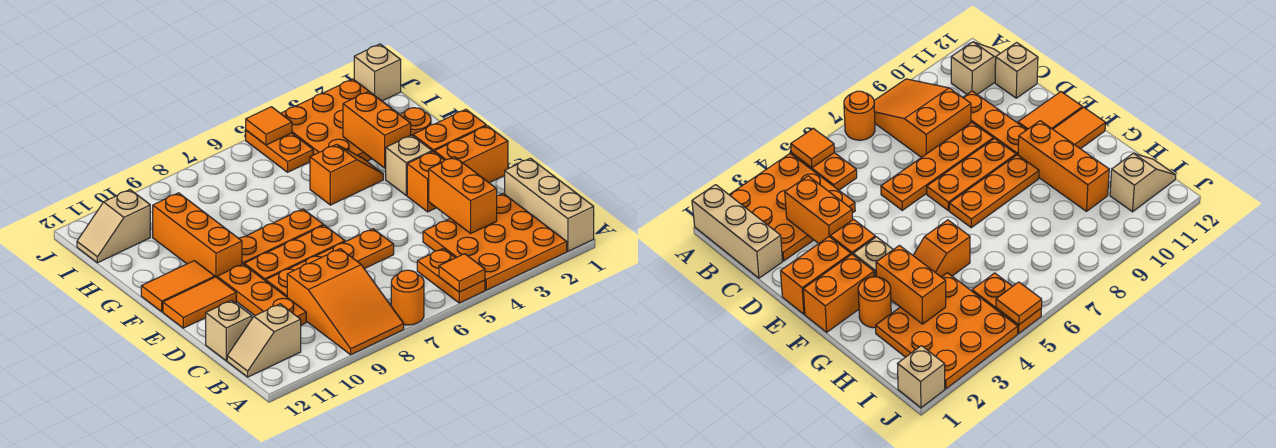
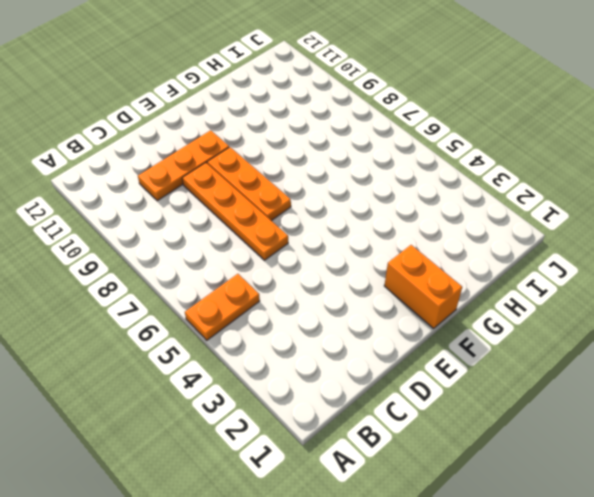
none -> tan brick A1:C1 level 1
none -> orange plate A2:C4 level 1
none -> orange round brick A7 level 1

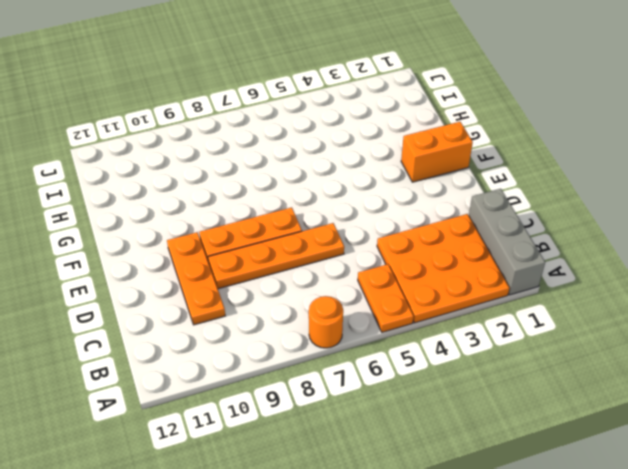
grey brick A1:C1 level 1 -> tan brick A1:C1 level 1
none -> orange slope A8:C9 level 1 top C
none -> tan slope B11:B12 level 1 top 11
none -> tan brick C12 level 1

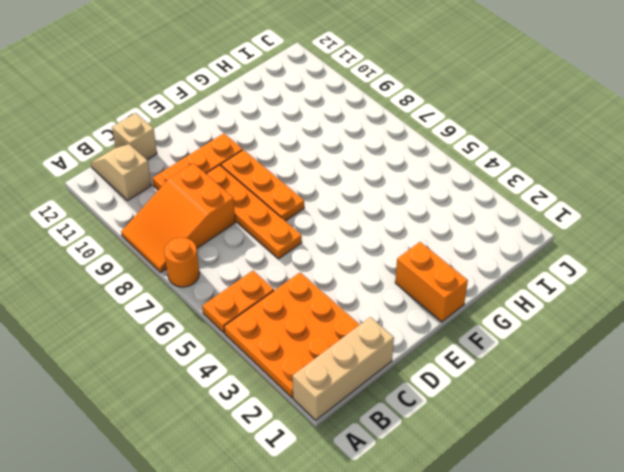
none -> orange brick E1:E2 level 1
none -> orange brick E3 level 1
none -> orange tile E11:E12 level 1

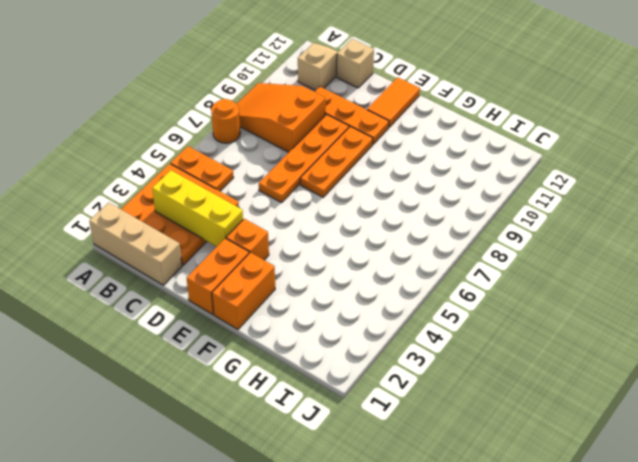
yellow brick B3:D3 level 2 -> orange brick C3:D3 level 2
none -> tan brick F3 level 1
none -> orange plate F7:F9 level 1
none -> orange brick F10:H10 level 1

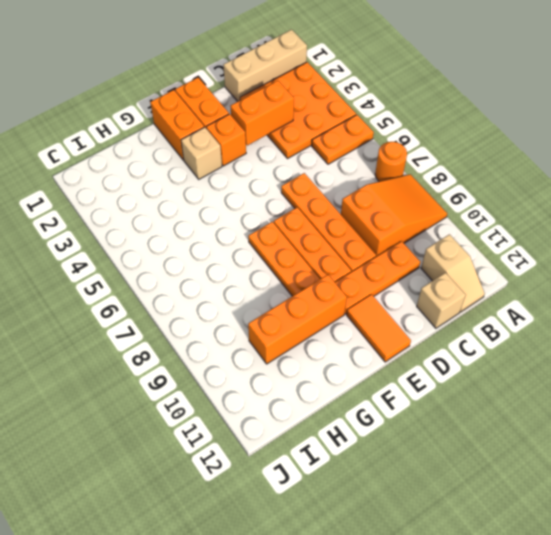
none -> orange tile F11:F12 level 1
none -> orange round brick G2 level 1
none -> orange slope G4:G5 level 1 top 5

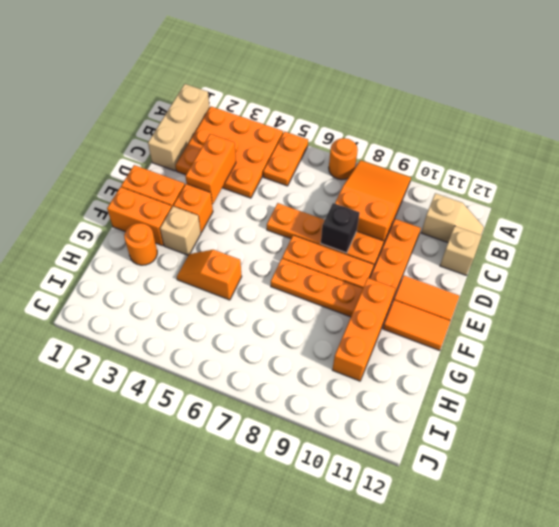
black brick D8 level 2 -> none
none -> orange plate H2:J4 level 1
none -> orange plate I5:J5 level 1
none -> tan slope I11:I12 level 1 top 11

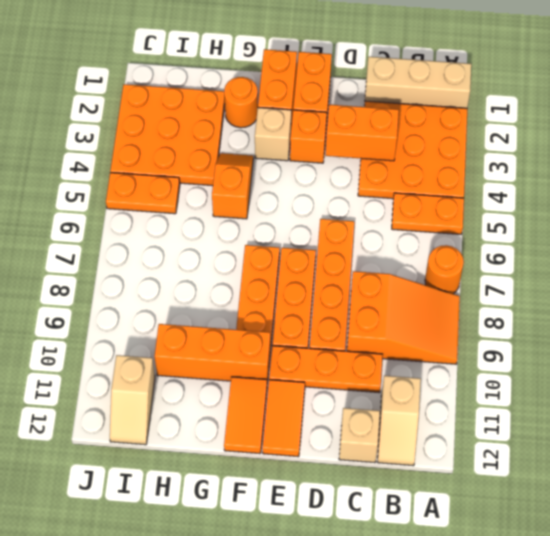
none -> tan brick J1 level 1
none -> orange tile A5 level 2
none -> orange brick G3:H3 level 2

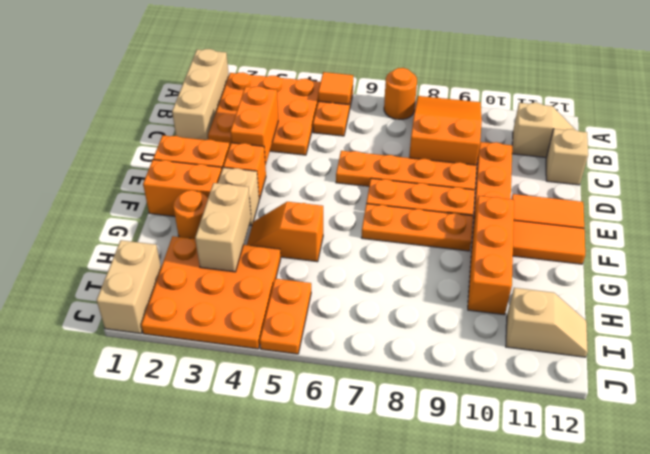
tan brick G3:H3 level 2 -> orange brick G3:H3 level 2
tan brick I1:J1 level 1 -> tan brick J1 level 1
none -> orange tile J5 level 2

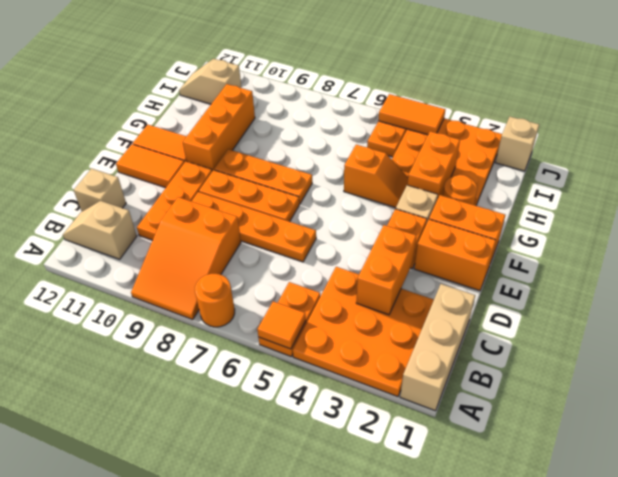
orange tile J4:J5 level 2 -> orange tile J5 level 2

